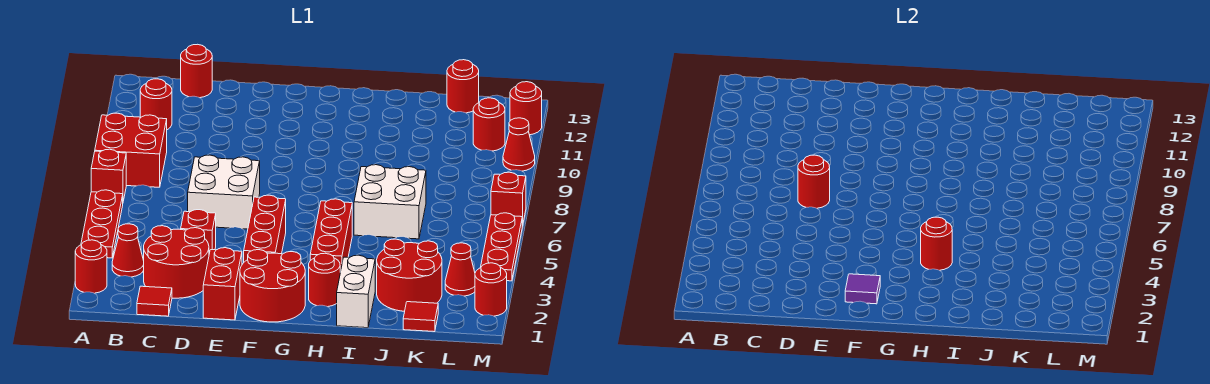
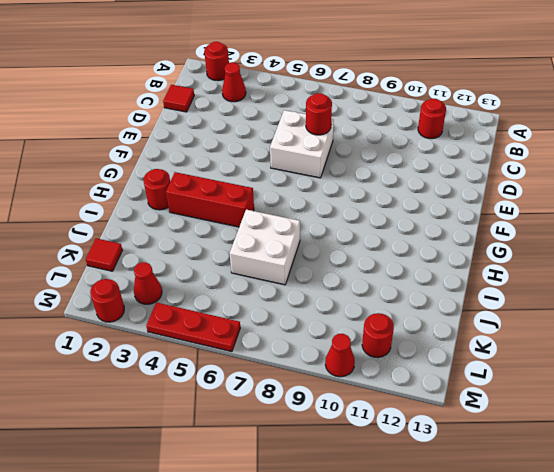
none -> red plate A4:A6 level 1
none -> red brick A7 level 1
none -> red brick A8:B9 level 1
none -> red round brick C2:D3 level 1

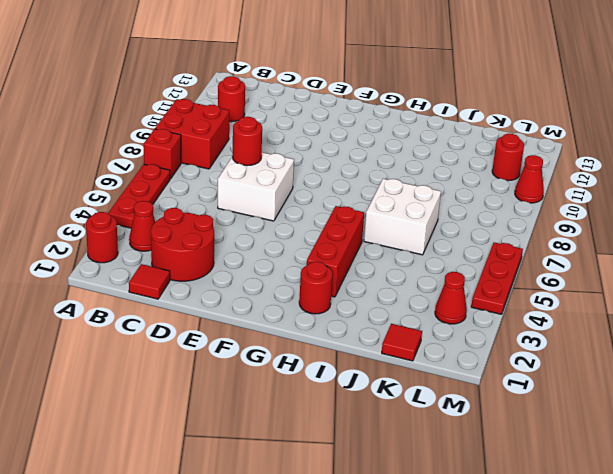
none -> red round brick C13 level 1
none -> red brick D4 level 1
none -> red brick E1:E2 level 1
none -> red round brick F1:G2 level 1

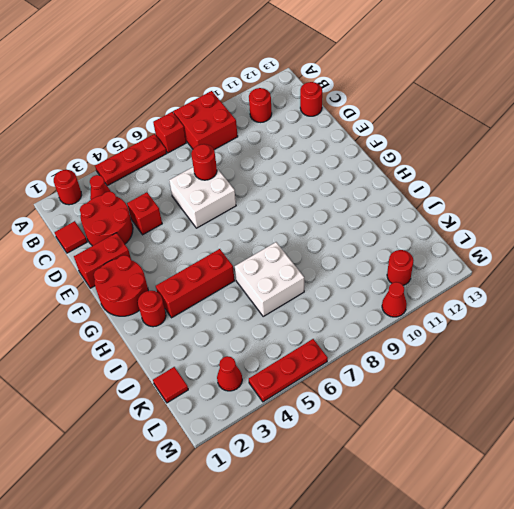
none -> red brick F3:F5 level 1
none -> white brick I1:I2 level 1
none -> red round brick J2:K3 level 1
none -> red round brick K13 level 1

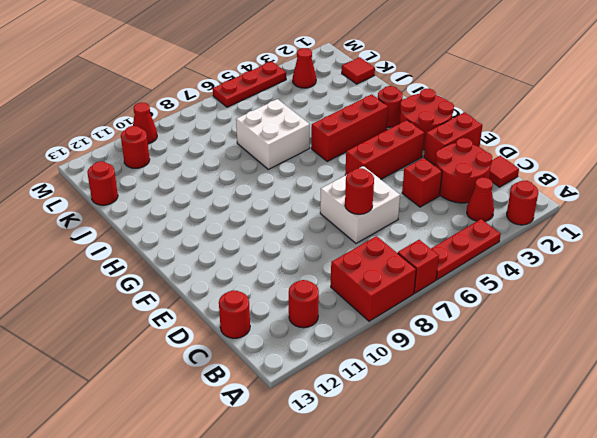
none -> white brick I1:I2 level 1
none -> red round brick J2:K3 level 1
none -> red round brick M2 level 1
none -> red brick M7 level 1

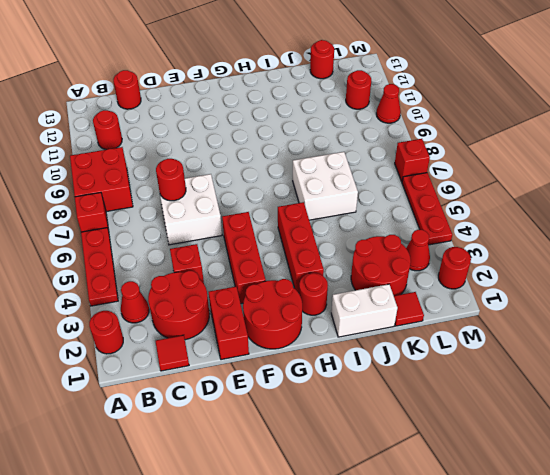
white brick I1:J1 level 1 -> white brick I1:I2 level 1
none -> red round brick M12 level 1
none -> purple tile F2 level 2
none -> red round brick H4 level 2

